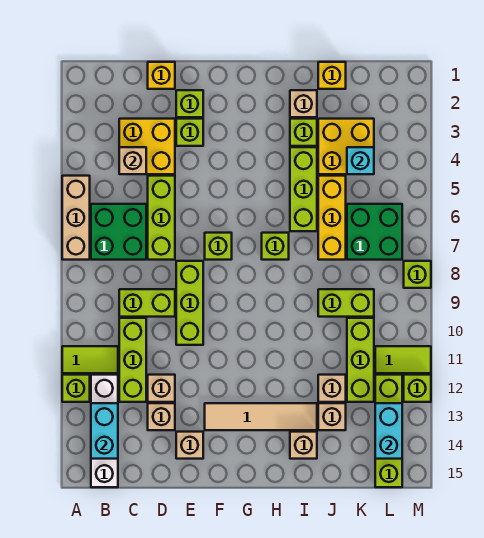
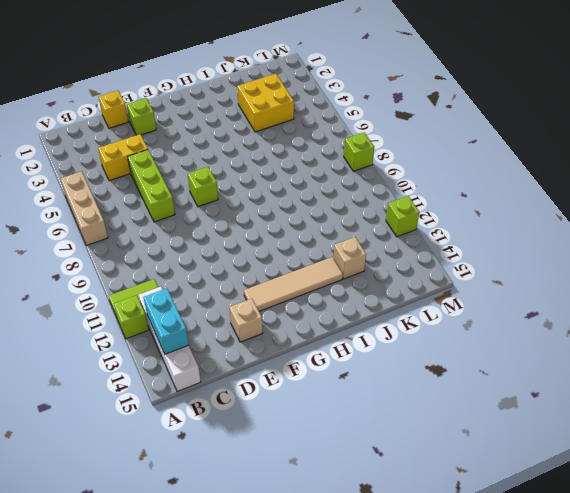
yellow brick C4:D4 level 1 -> yellow brick C3:D4 level 1
none -> green brick B6:C7 level 1
none -> lime brick C9:D9 level 1
none -> lime brick C10:C12 level 1
none -> tan brick D12 level 1

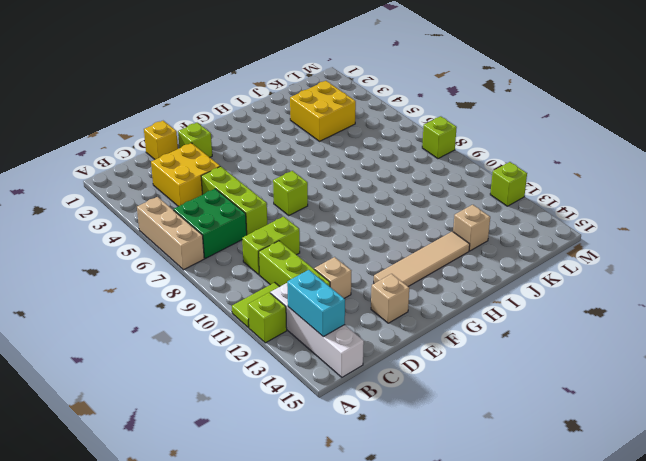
none -> tan brick D13 level 1
none -> lime brick E3 level 1
none -> lime brick E8:E10 level 1
none -> lime brick H7 level 1

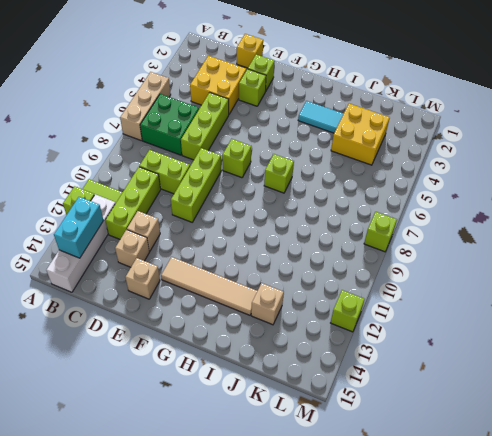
cyan tile H3:I3 level 1 -> lime brick I3 level 1
none -> tan brick I2 level 1
none -> lime brick I4:I6 level 1
none -> tan brick I14 level 1
none -> yellow brick J1 level 1

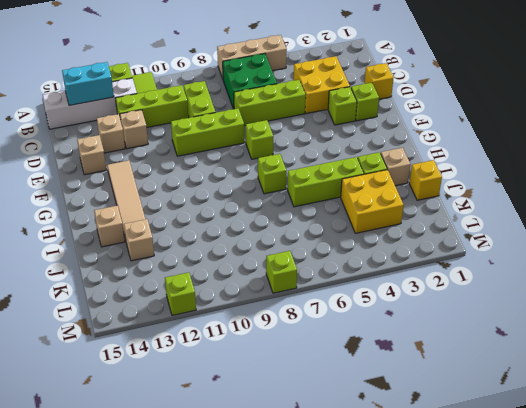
none -> yellow brick J5:J7 level 1
none -> lime brick J9:K9 level 1
none -> tan brick J12 level 1
none -> green brick K6:L7 level 1

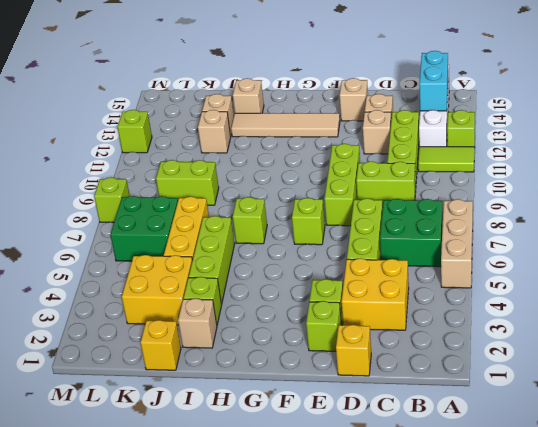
none -> lime brick K10:K12 level 1
none -> lime tile L11:M11 level 1
none -> lime brick L12:L15 level 1
none -> tan brick C4 level 2

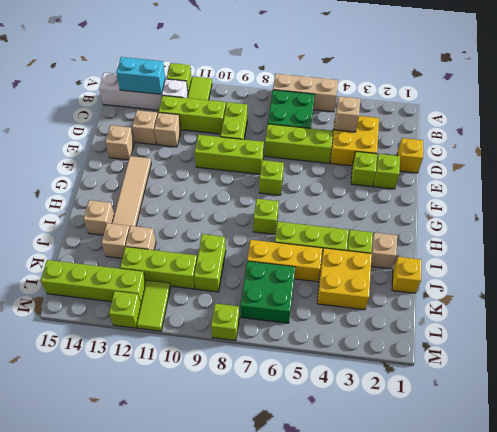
none -> cyan brick K4 level 2
none -> cyan brick L13:L14 level 2

